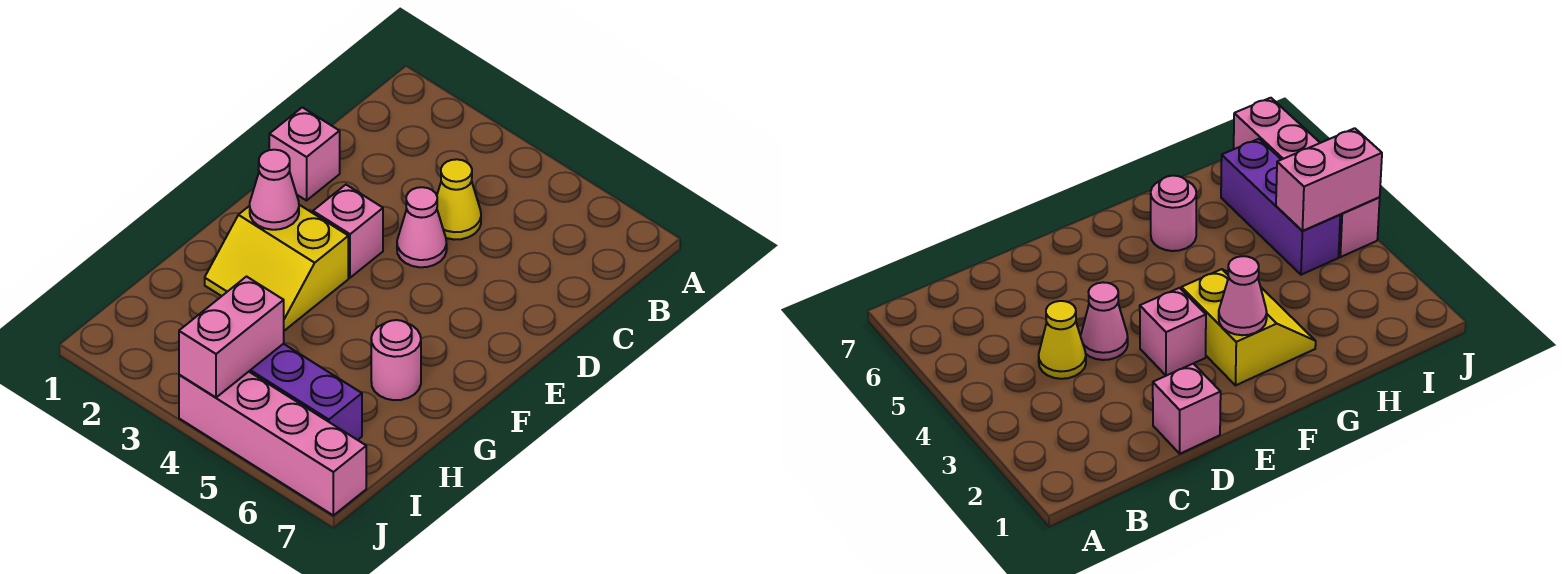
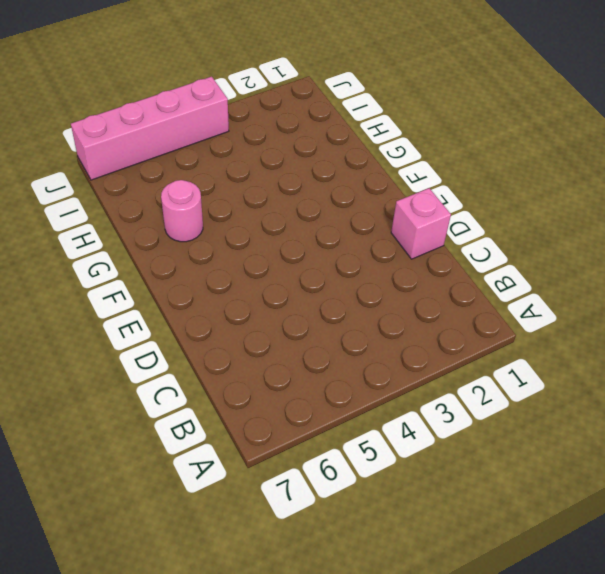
none -> yellow cone C4 level 1
none -> pink cone D4 level 1

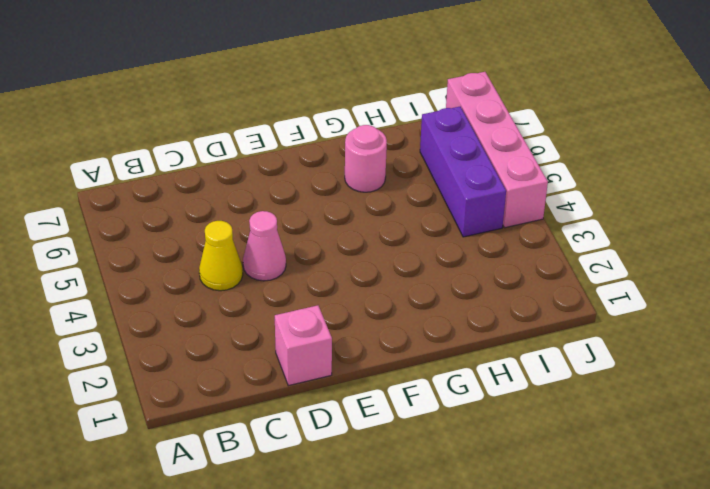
none -> pink brick E3 level 1
none -> yellow slope F2:G3 level 1 top F

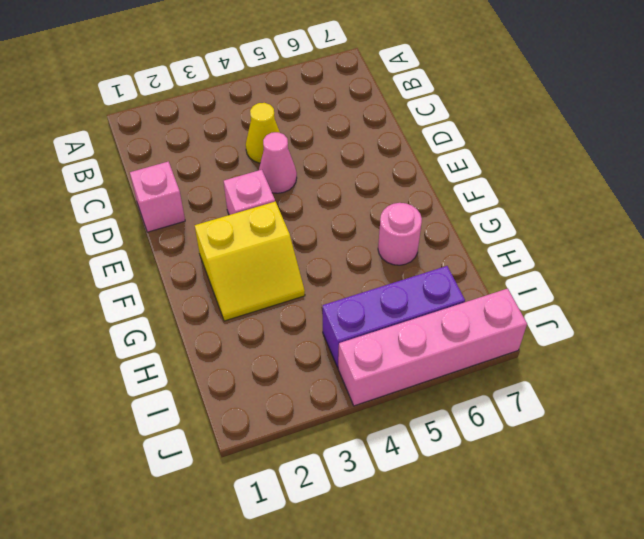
none -> pink cone F2 level 2
none -> pink brick I4:J4 level 2

